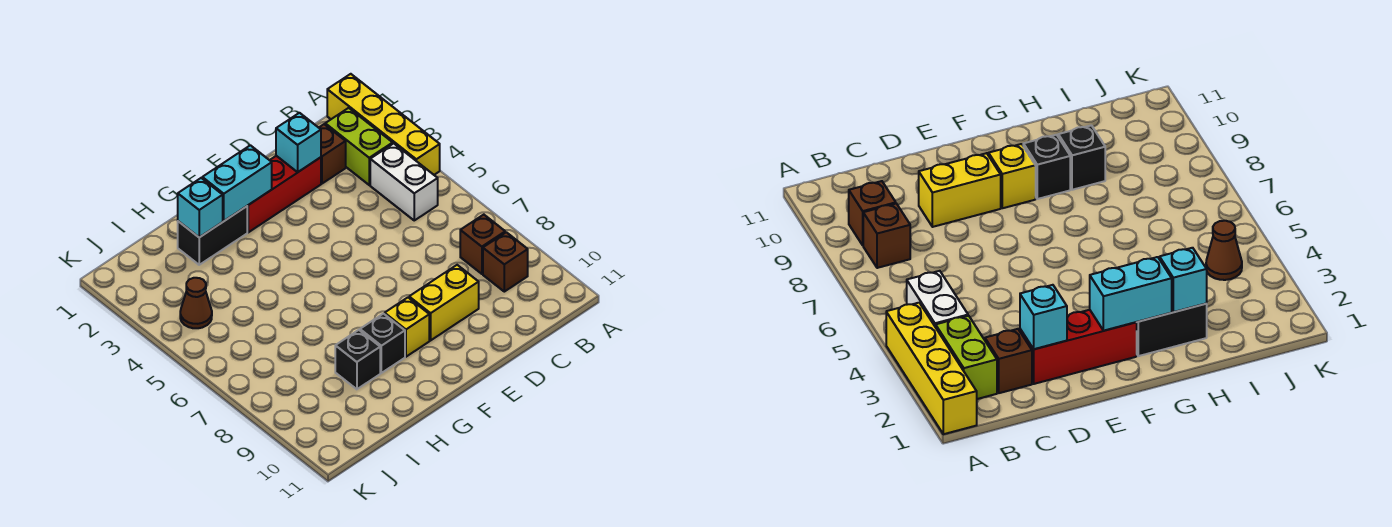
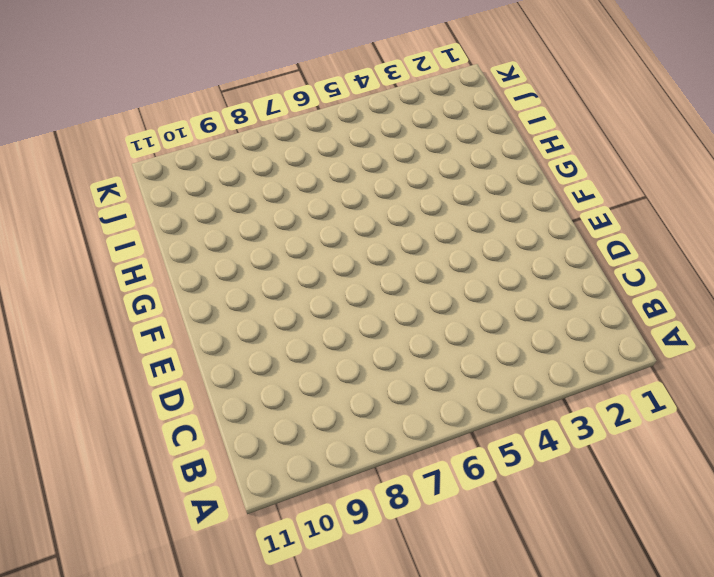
none -> yellow brick A1:A4 level 1
none -> lime brick B2:B3 level 1
none -> white brick B4:B5 level 1

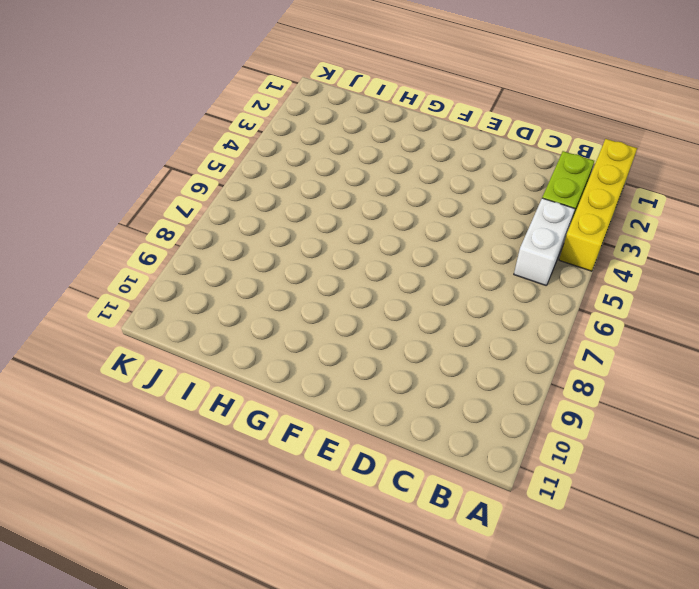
none -> brown brick B8 level 1
none -> brown brick B9 level 1
none -> brown brick C2 level 1

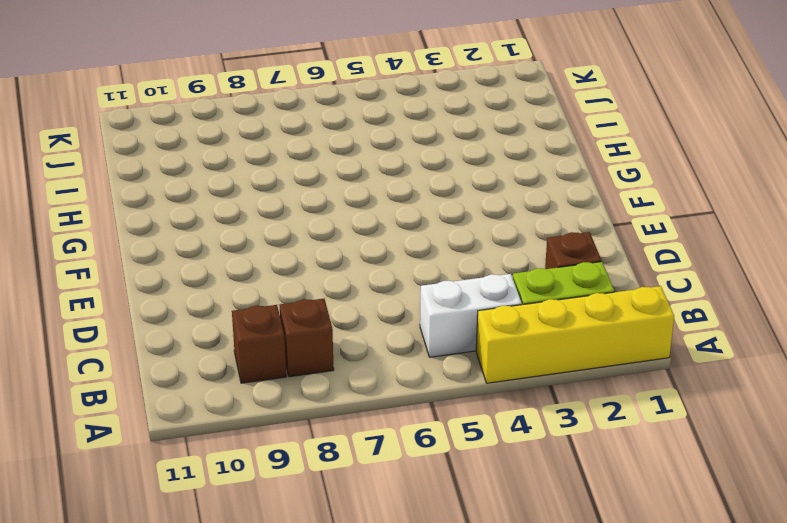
none -> red brick D2:F2 level 1
none -> yellow brick D9:E9 level 1
none -> yellow brick F9 level 1

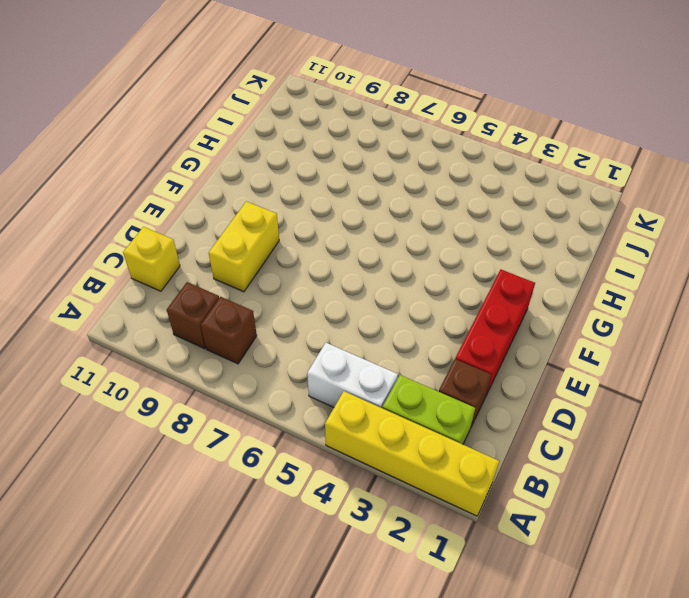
yellow brick C11 level 1 -> yellow brick F9 level 1
none -> black brick G2:H2 level 1
none -> black brick G9 level 1
none -> black brick H9 level 1

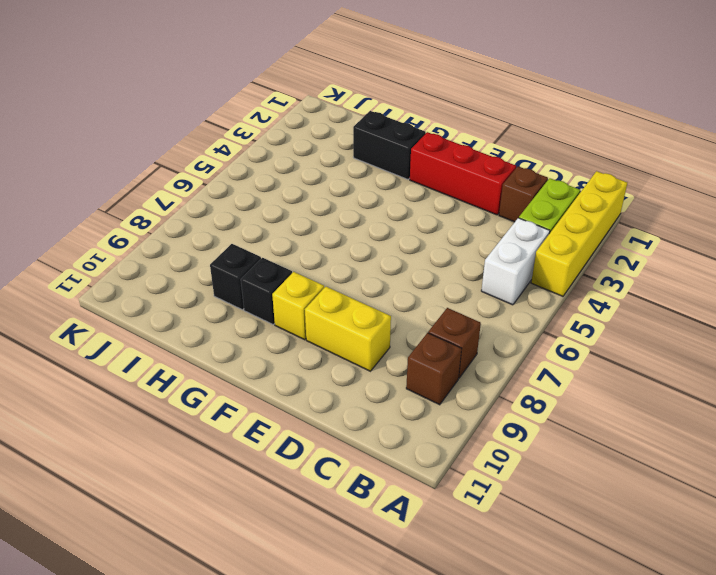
none -> brown cone J4 level 1
none -> cyan brick D2 level 2
none -> cyan brick F2:G2 level 2

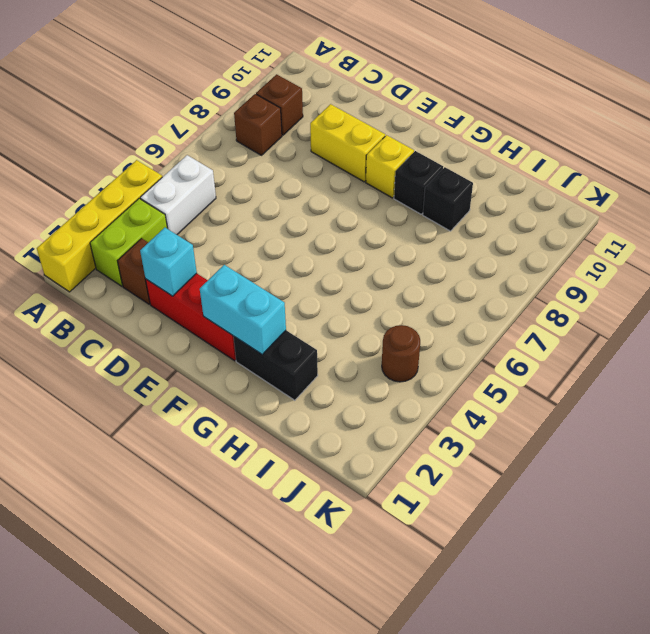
brown round brick J4 level 1 -> brown cone J4 level 1
none -> cyan brick H2 level 2

